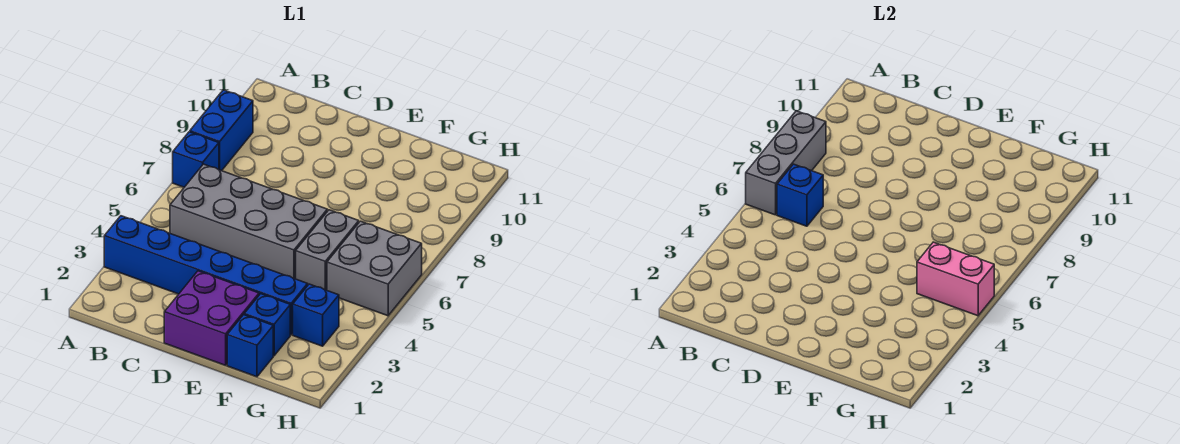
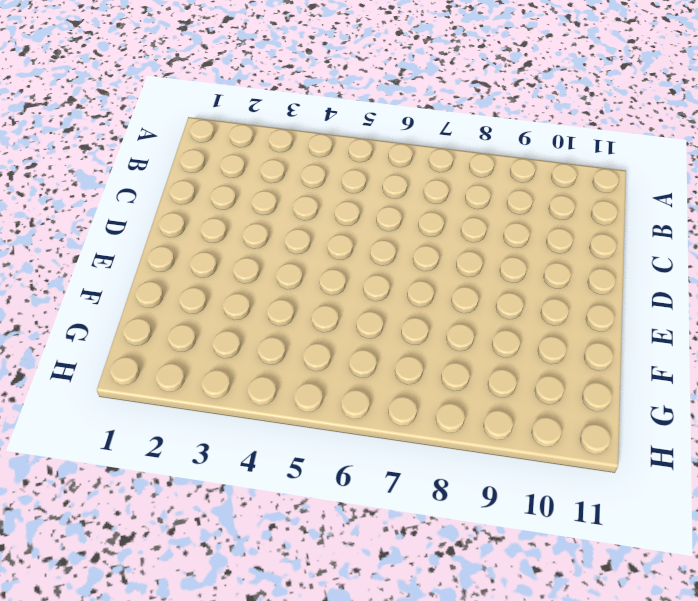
none -> blue brick A3:F3 level 1
none -> blue brick A7 level 1
none -> blue brick A8:A9 level 1

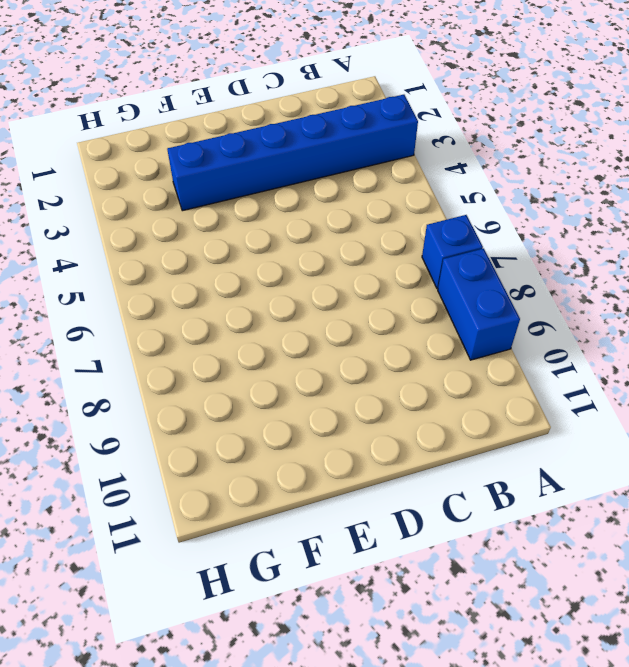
none -> grey brick B5:E6 level 1
none -> purple brick D1:E2 level 1
none -> blue brick F1 level 1

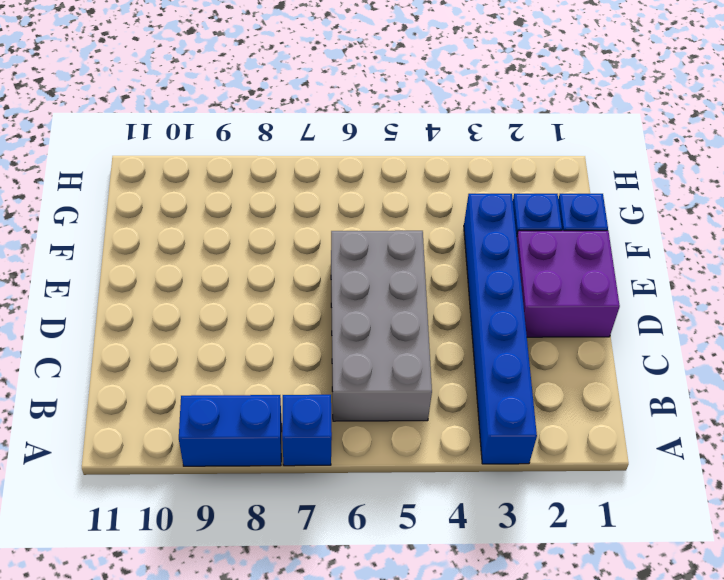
none -> grey brick F5:F6 level 1
none -> blue brick G3 level 1
none -> grey brick G5:H6 level 1

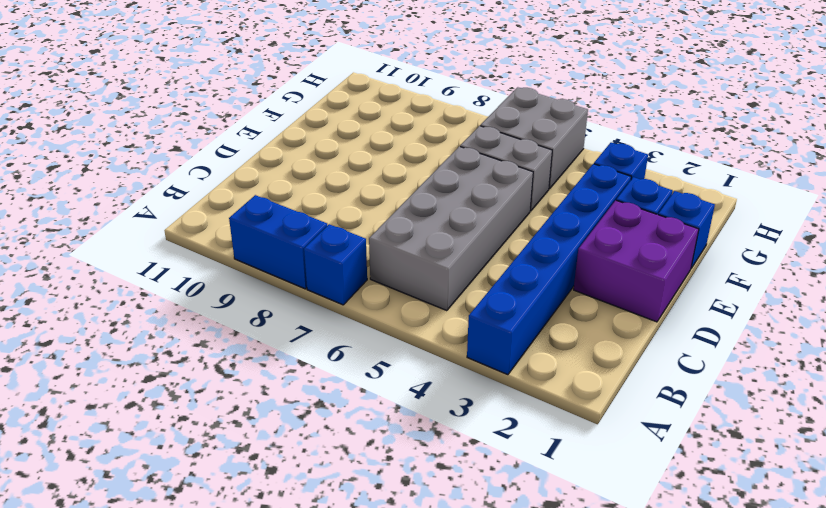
none -> grey brick A6:A8 level 2
none -> blue brick B6 level 2
none -> pink brick G5:H5 level 2

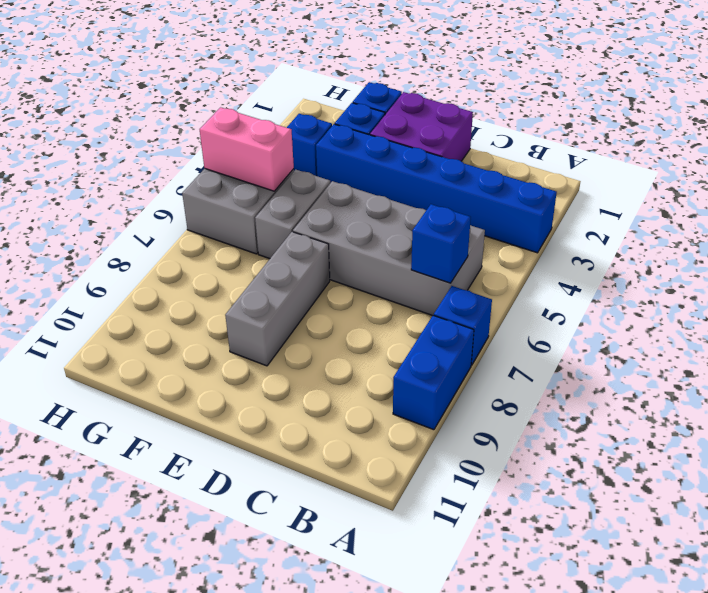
grey brick E7:E9 level 1 -> grey brick A6:A8 level 2

